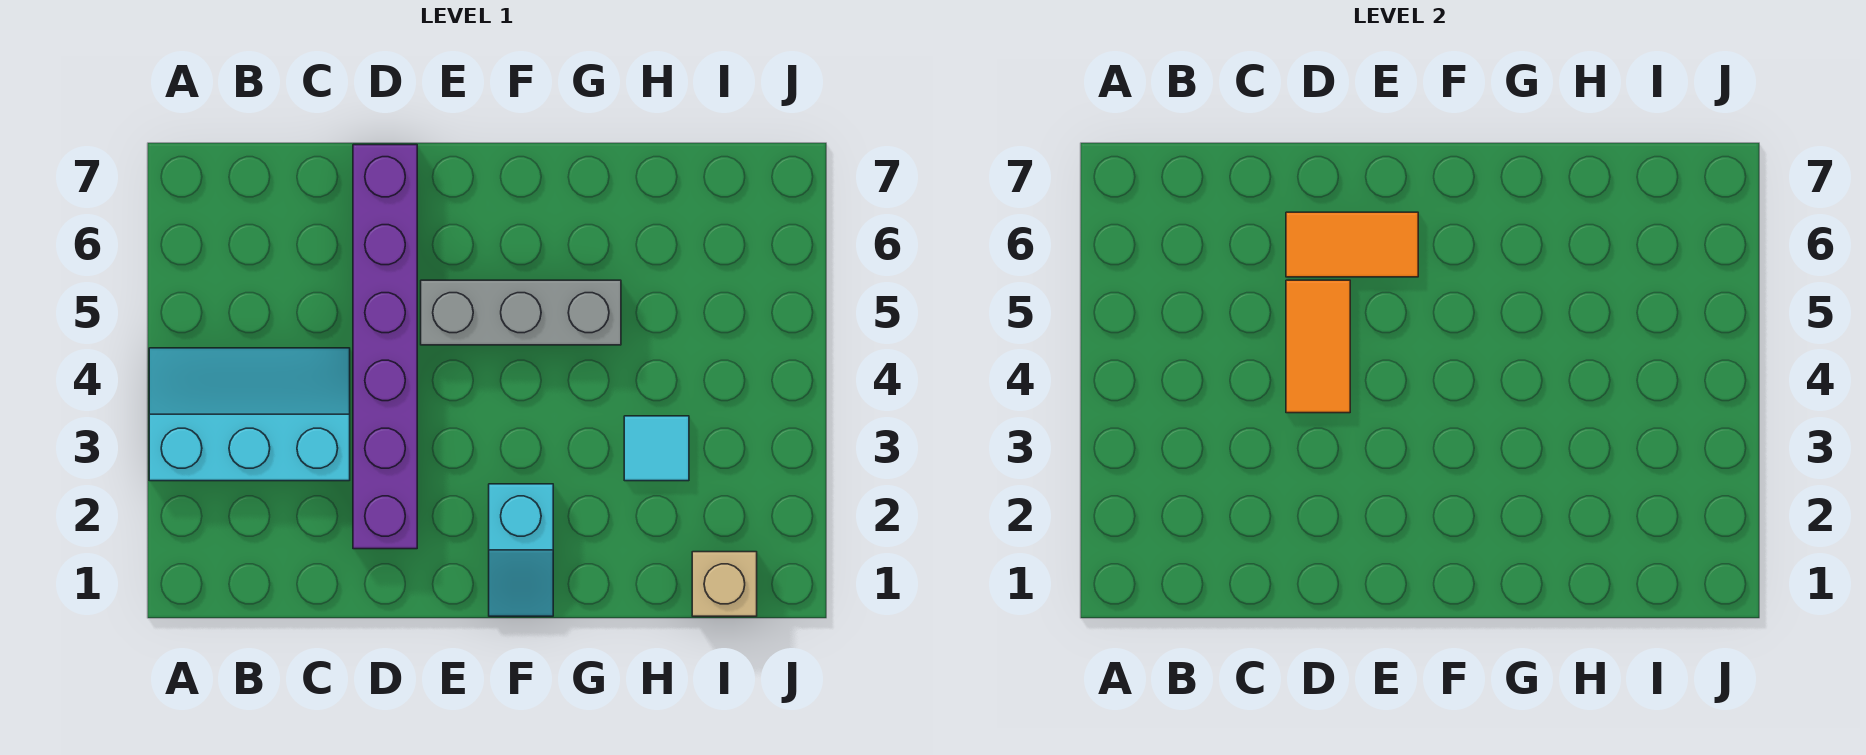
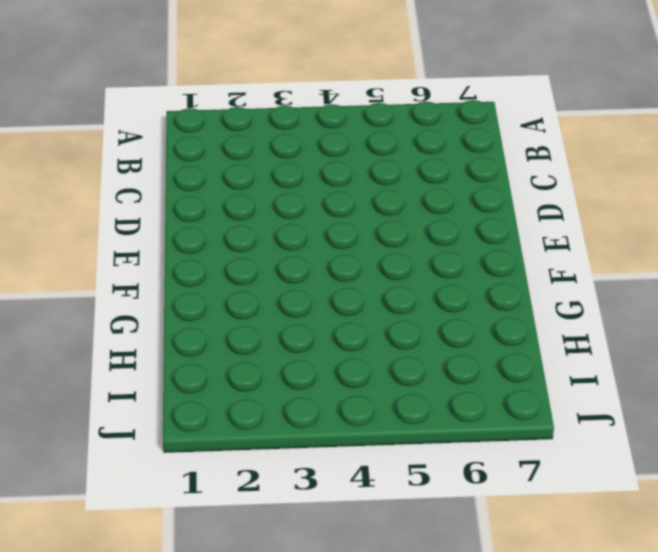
none -> cyan slope A3:C4 level 1 top 3
none -> purple brick D2:D7 level 1

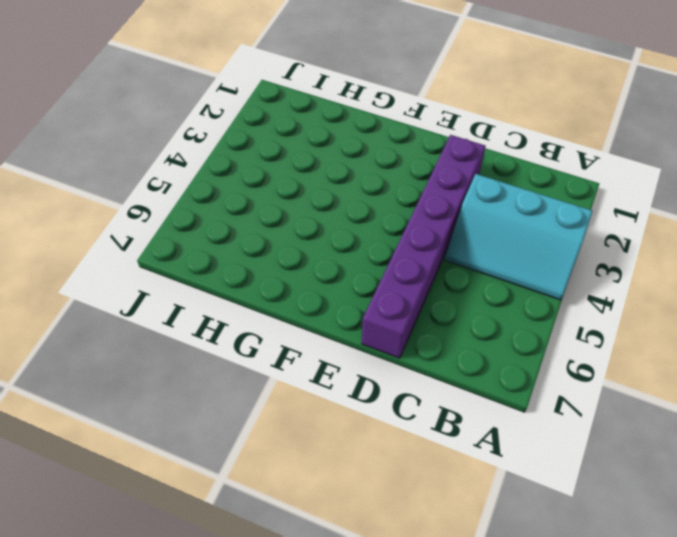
none -> grey brick E5:G5 level 1
none -> cyan slope F1:F2 level 1 top 2

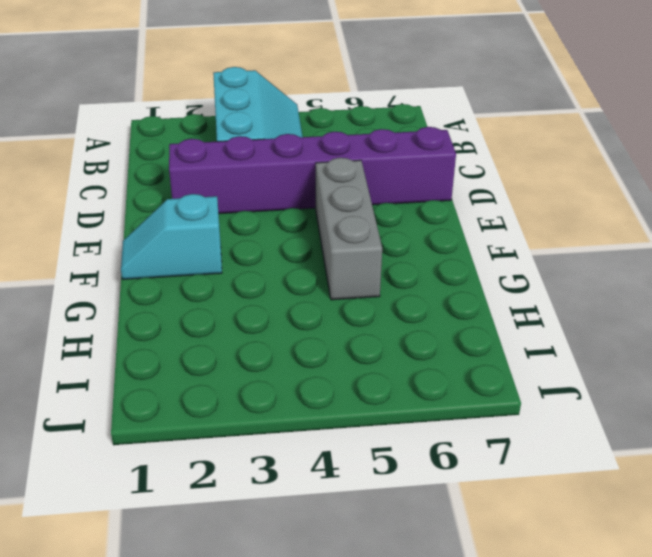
none -> cyan tile H3 level 1
none -> tan brick I1 level 1

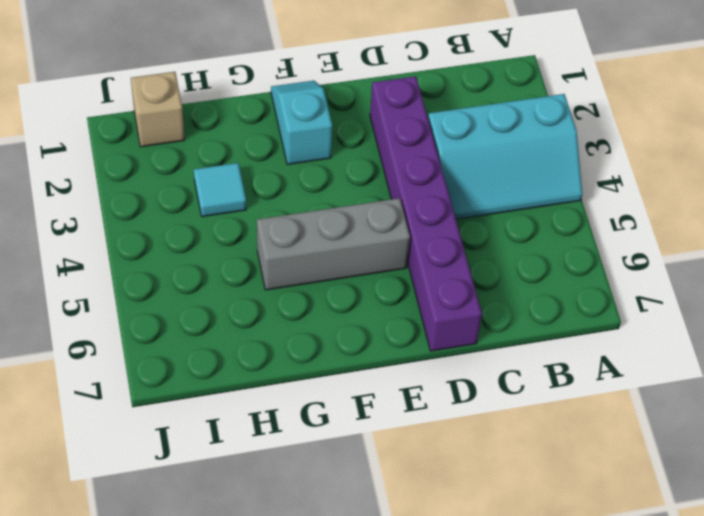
none -> orange tile D4:D5 level 2
none -> orange tile D6:E6 level 2

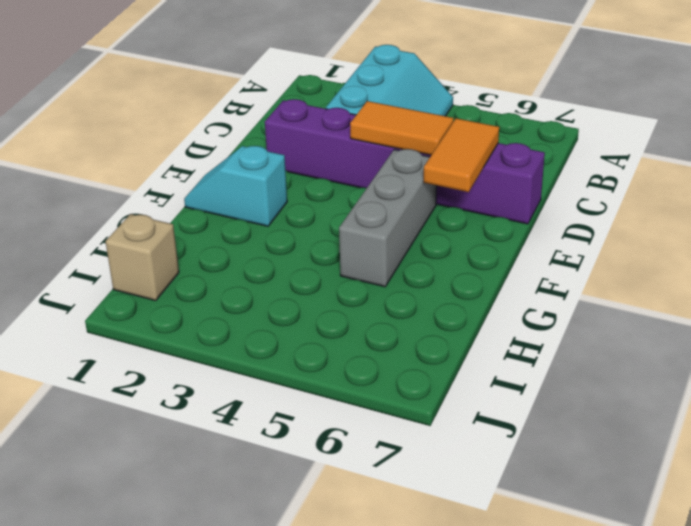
none -> cyan tile H3 level 1

